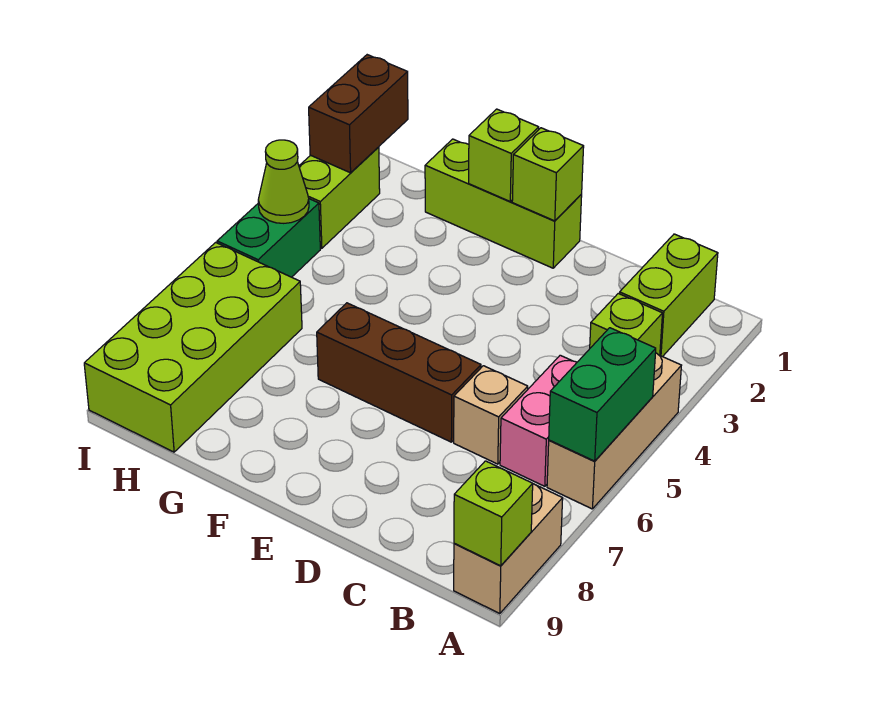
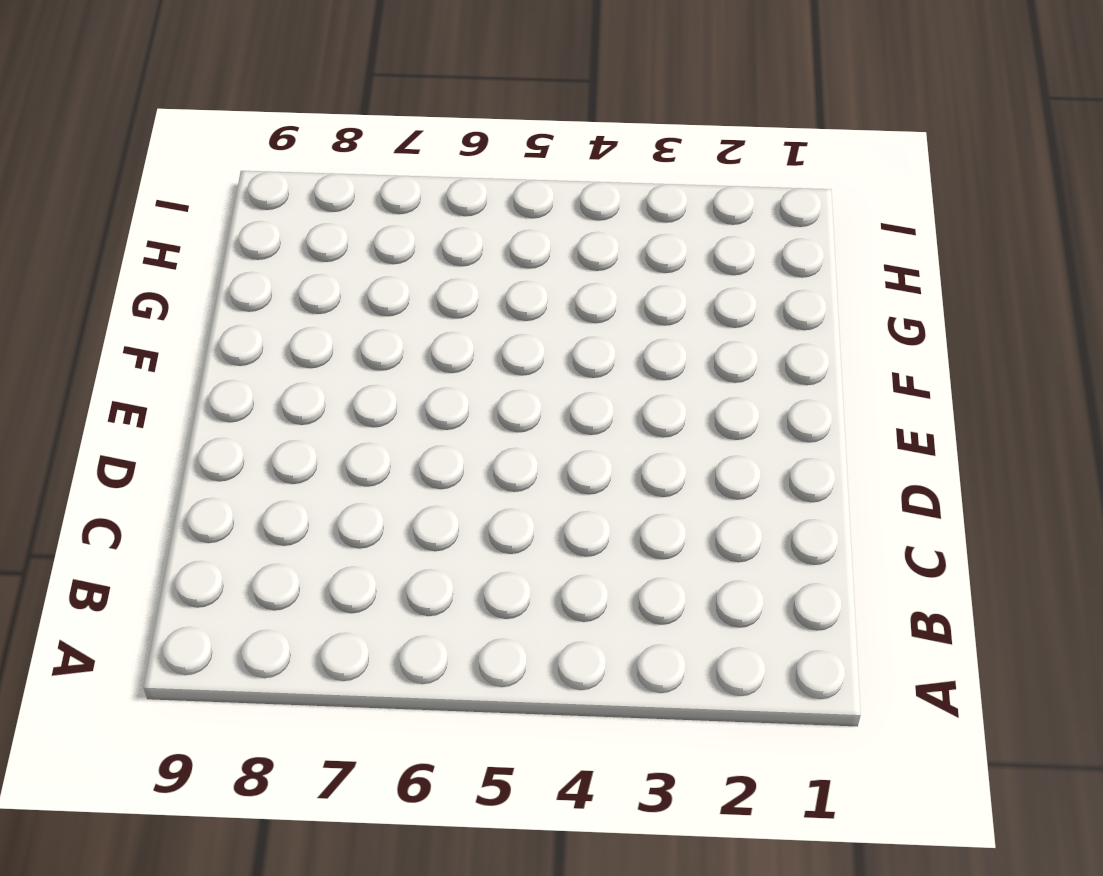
none -> tan brick A4:A6 level 1
none -> tan brick A8:A9 level 1
none -> lime brick B1:B2 level 1

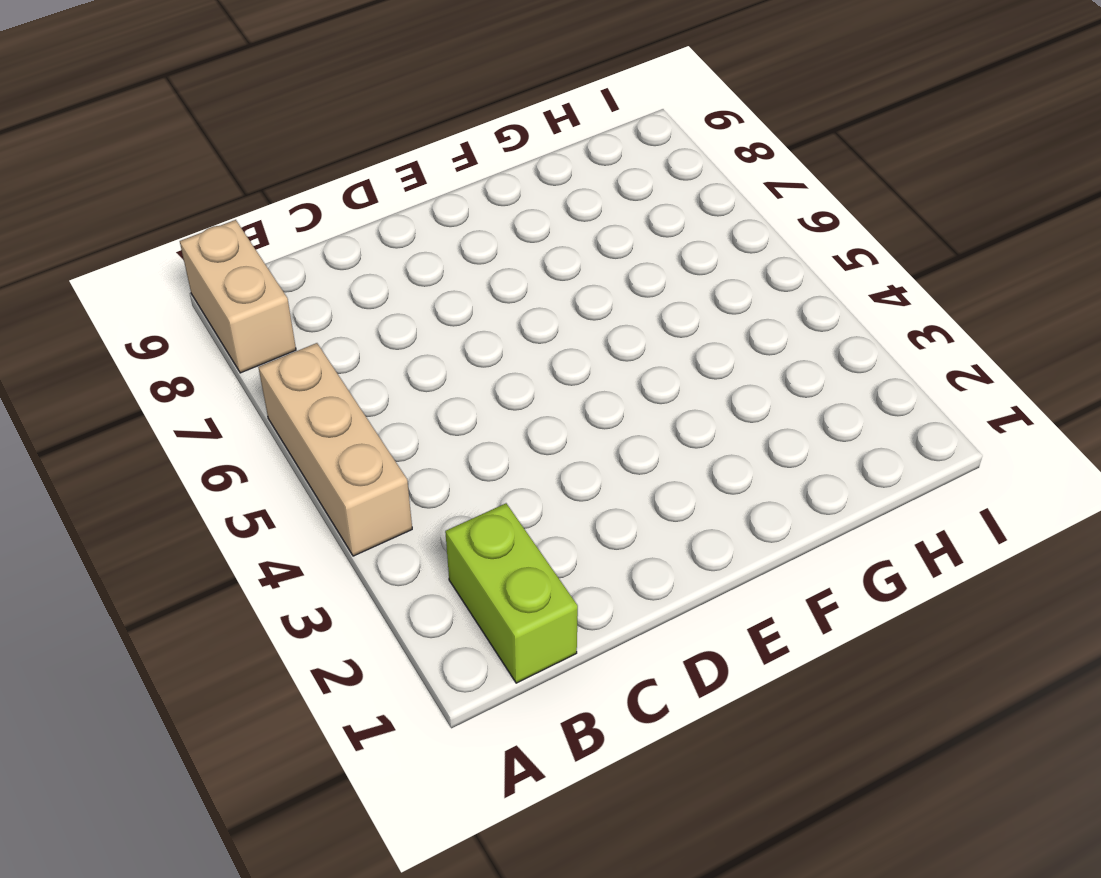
none -> lime brick B3 level 1
none -> pink brick B5:B6 level 1
none -> tan brick C6 level 1

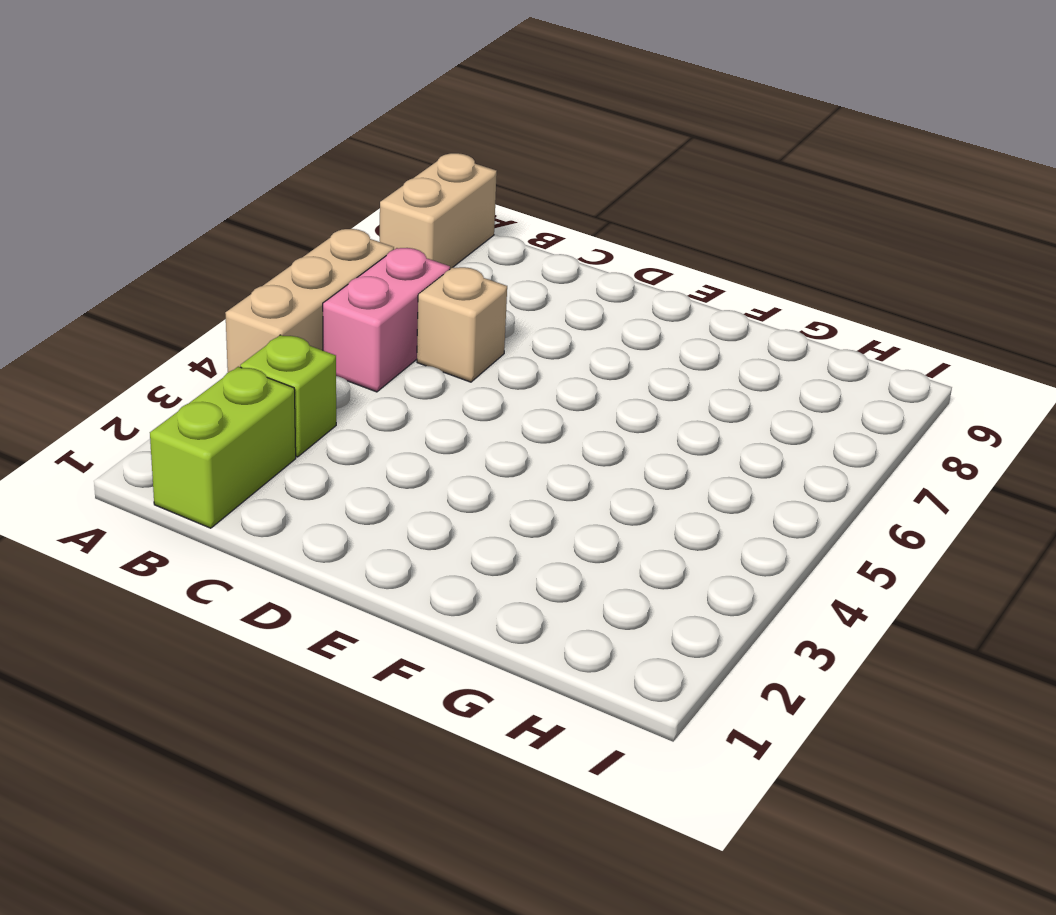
none -> brown brick D6:F6 level 1
none -> lime brick E1:G1 level 1
none -> lime brick H6:I9 level 1

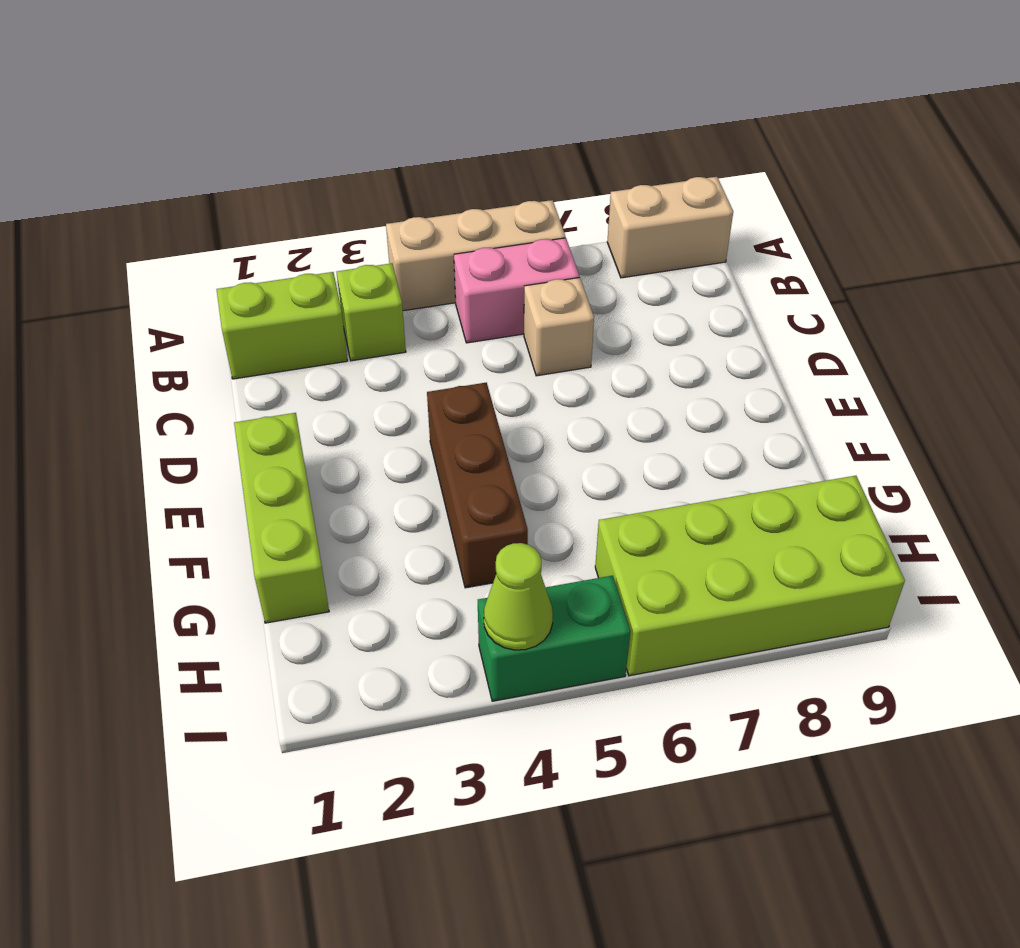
brown brick E4:G4 level 1 -> brown brick D6:F6 level 1
none -> lime brick I2:I3 level 1
none -> green brick A5:A6 level 2
none -> lime brick A9 level 2

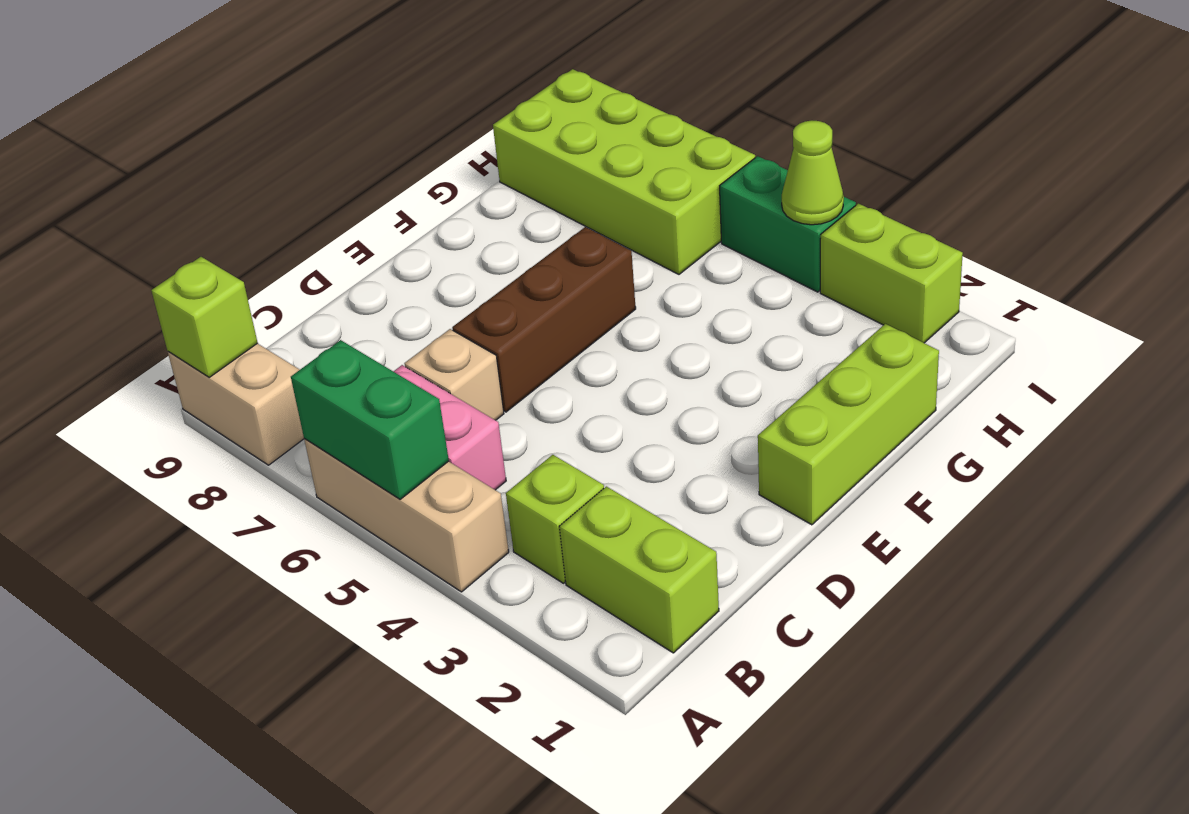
none -> lime brick E1 level 2
none -> lime brick F1 level 2
none -> brown brick I1:I2 level 2

